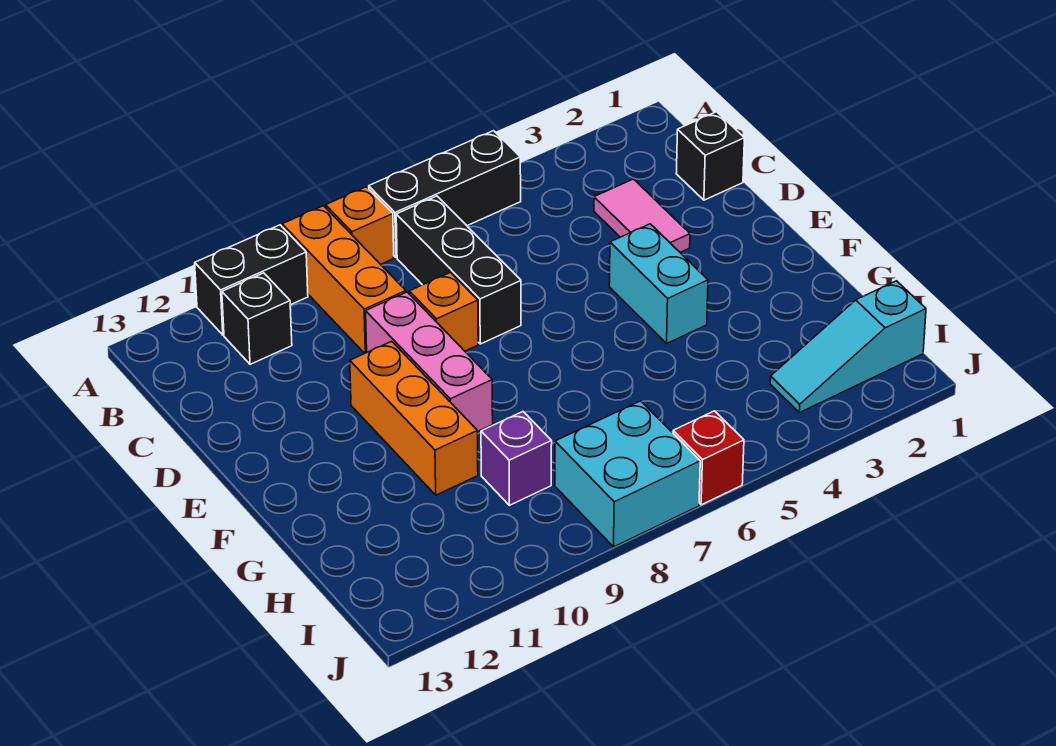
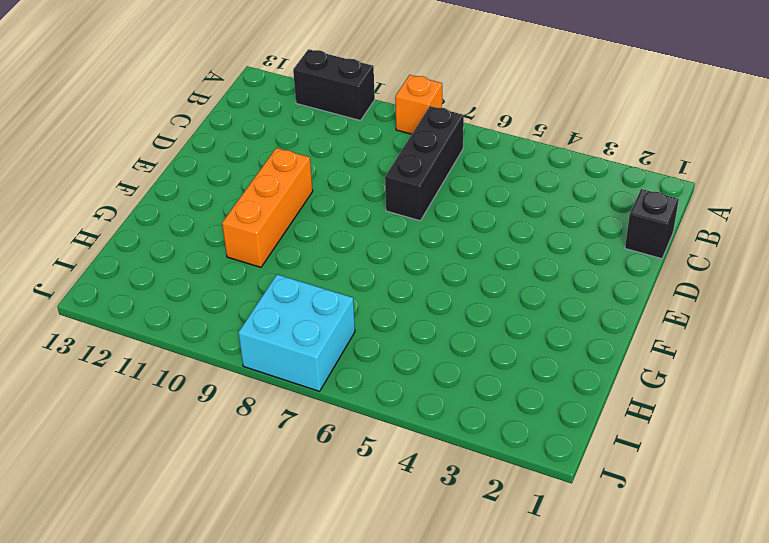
none -> black brick A5:A7 level 1
none -> orange brick A9:C9 level 1
none -> black brick B11 level 1

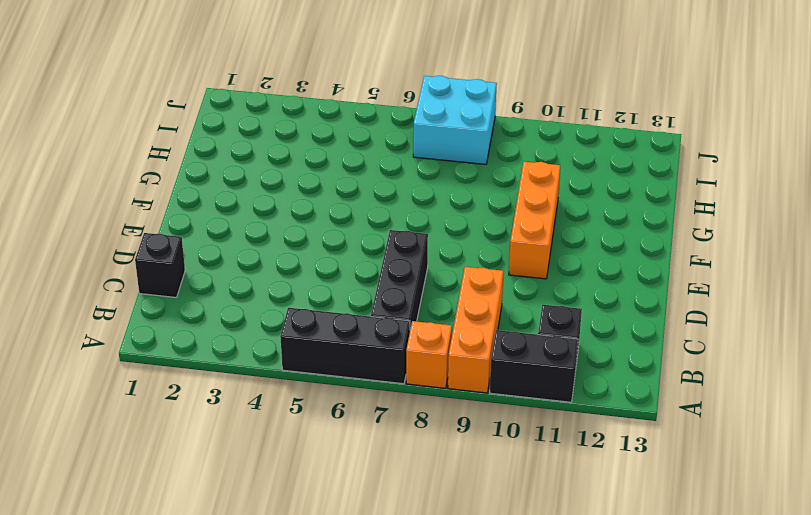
none -> pink tile C3:D3 level 1
none -> orange brick D8 level 1
none -> pink brick D9:F9 level 1

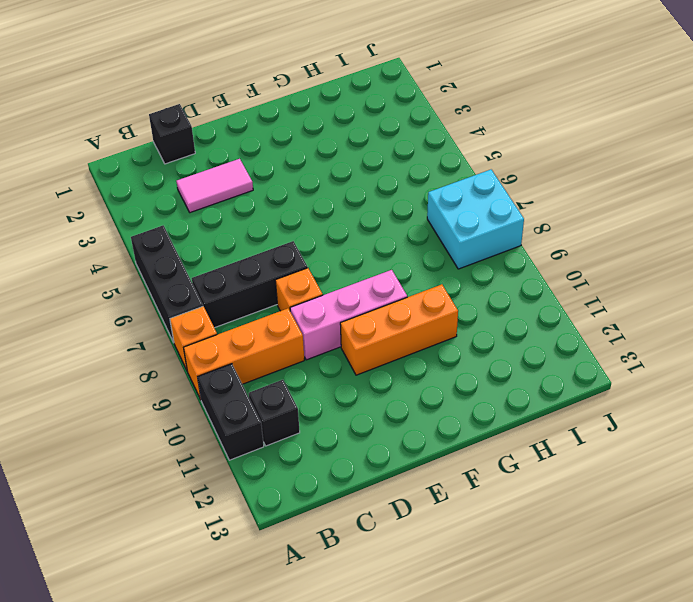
none -> cyan brick E4:F4 level 1
none -> purple brick H9 level 1
none -> cyan slope I1:I3 level 1 top 1

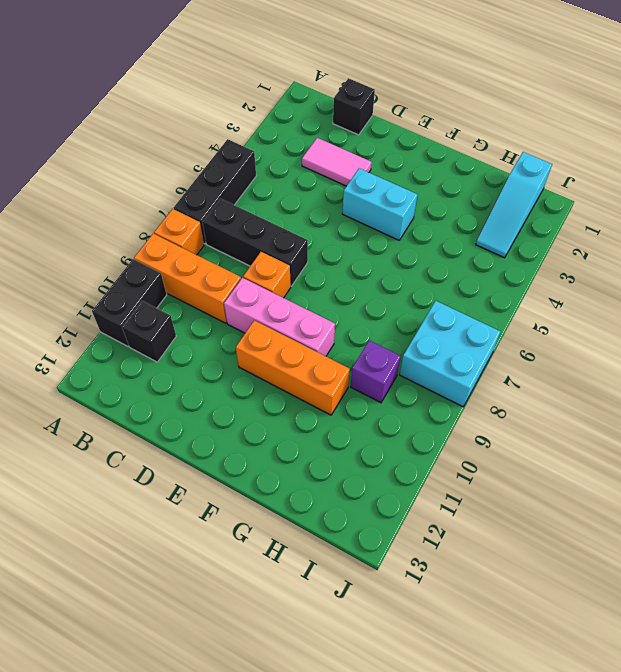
none -> red brick J6 level 1

